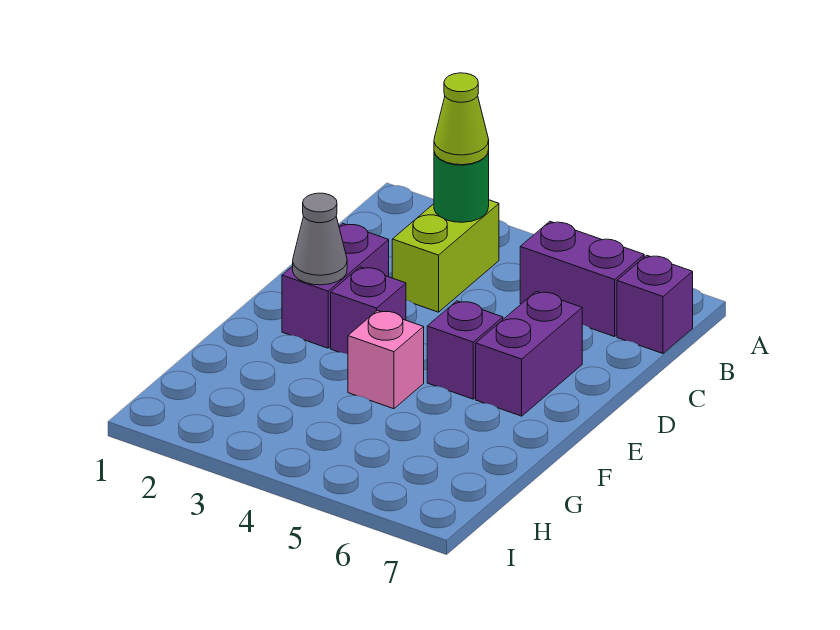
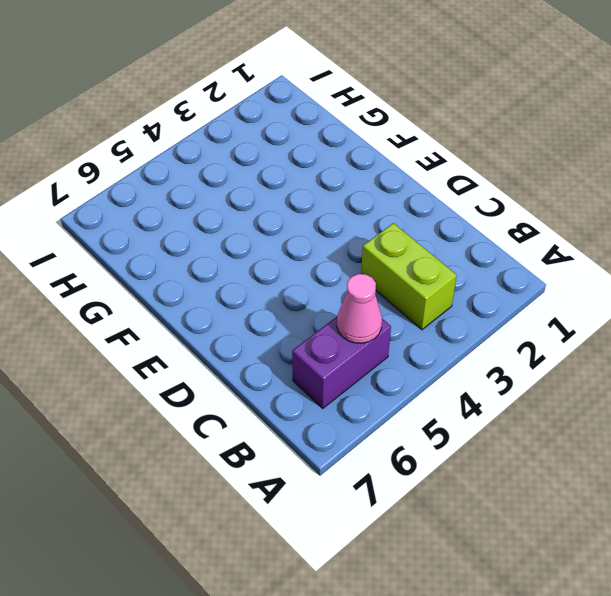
pink cone B5 level 2 -> none
none -> purple brick B7 level 1
none -> purple brick D2:E2 level 1

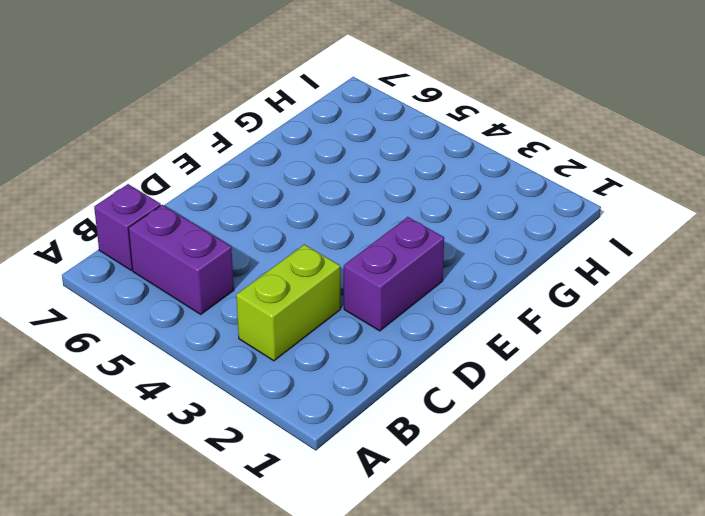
none -> purple brick D6:E6 level 1
none -> purple brick E3 level 1

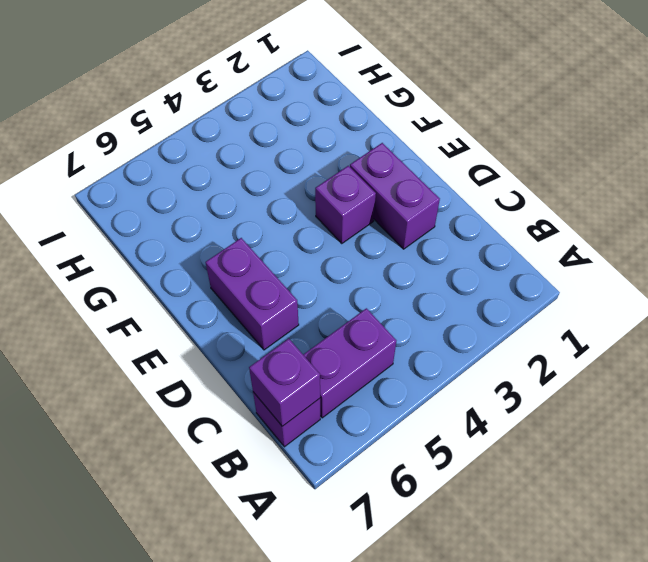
purple brick B7 level 2 -> purple brick E5 level 1
none -> lime brick B3:C3 level 1
none -> pink brick F4 level 1

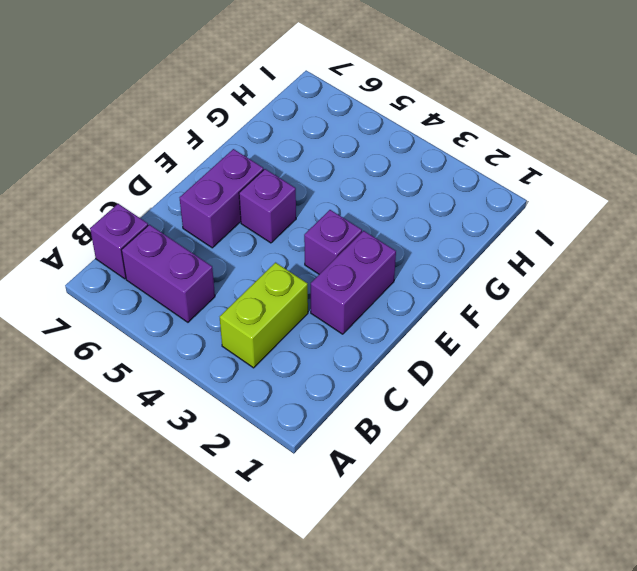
none -> pink brick F4 level 1
none -> green round brick B3 level 2

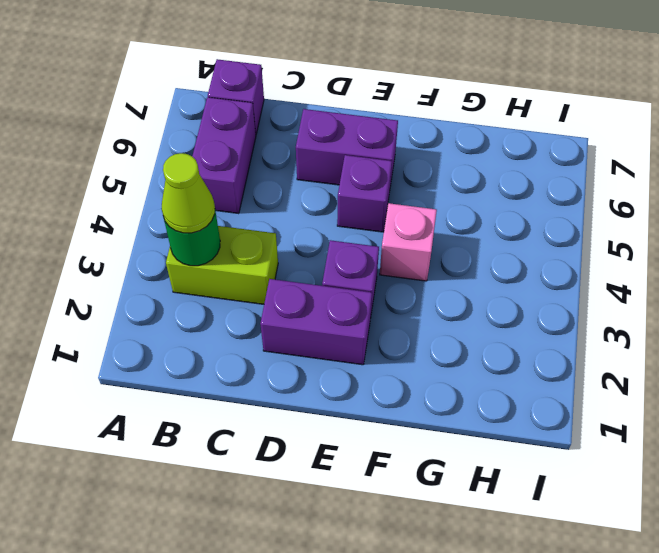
none -> grey cone E2 level 2

